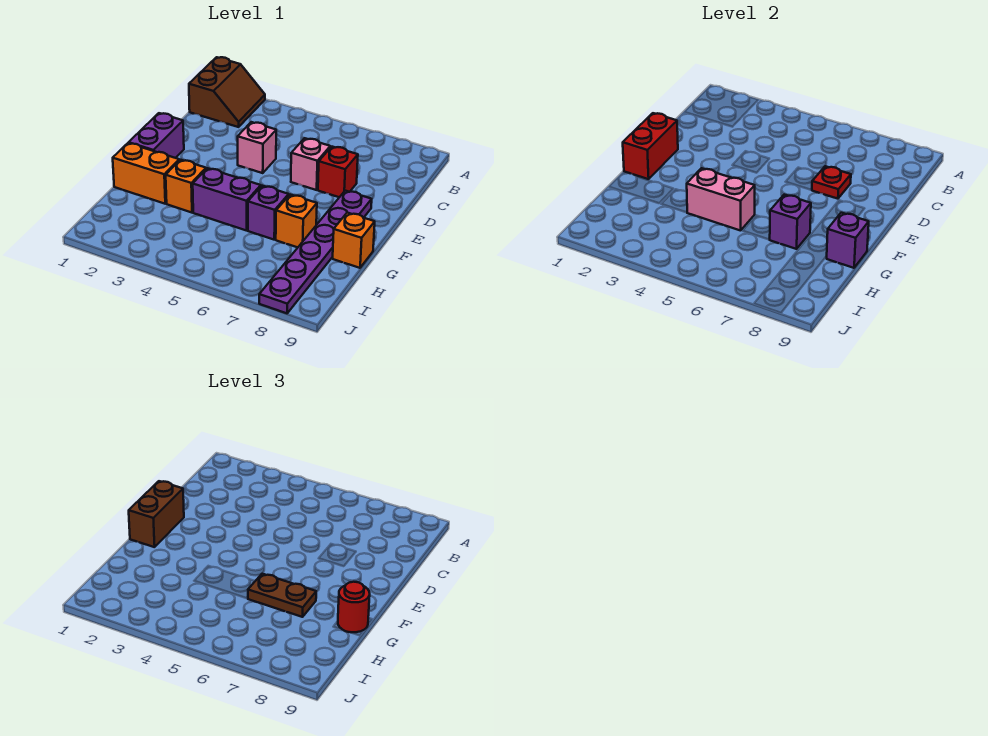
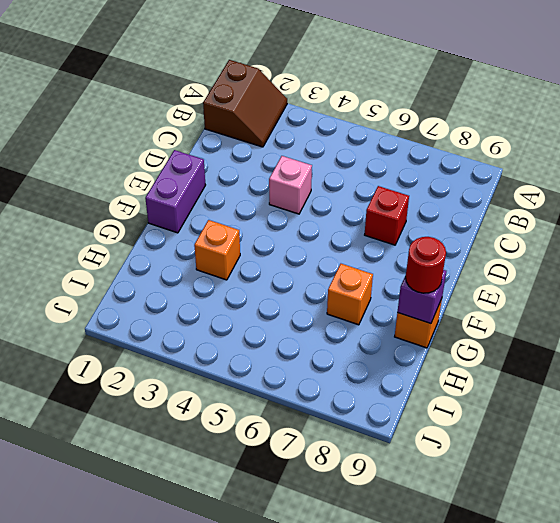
none -> pink brick D6 level 1
none -> purple plate E8:J8 level 1
none -> orange brick G1:G2 level 1

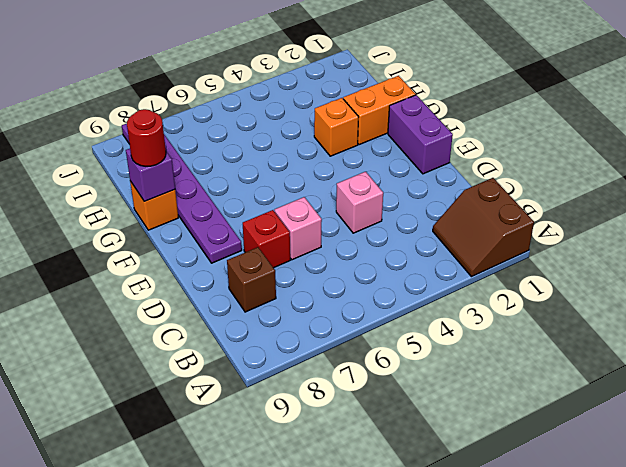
brown brick C8 level 1 -> none
none -> purple brick G4:G5 level 1
none -> purple brick G6 level 1
none -> orange brick G7 level 1

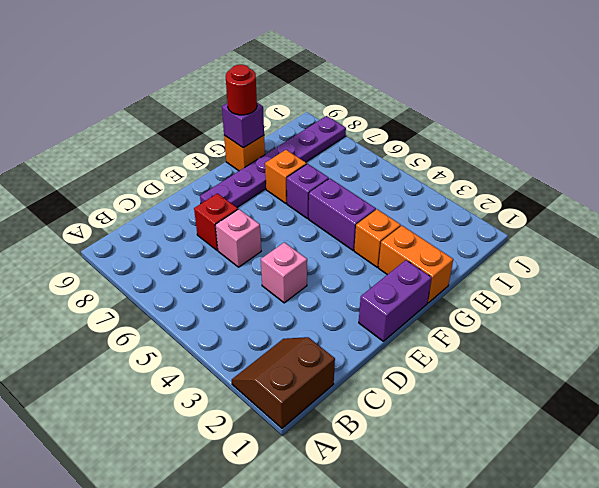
none -> red plate D7 level 2
none -> red brick E1:F1 level 2
none -> pink brick G4:G5 level 2

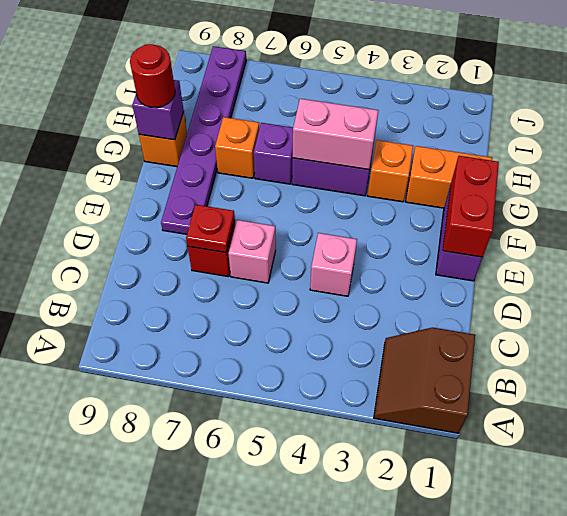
none -> purple brick G7 level 2
none -> brown brick E1:F1 level 3
none -> brown plate G6:G7 level 3

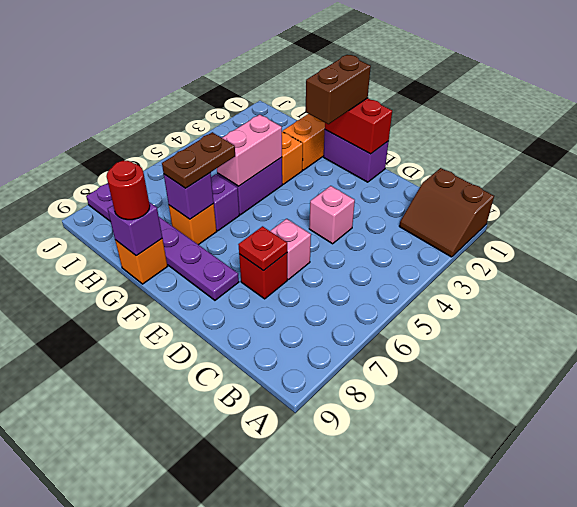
brown brick F1:F2 level 3 -> brown brick E1:F1 level 3

